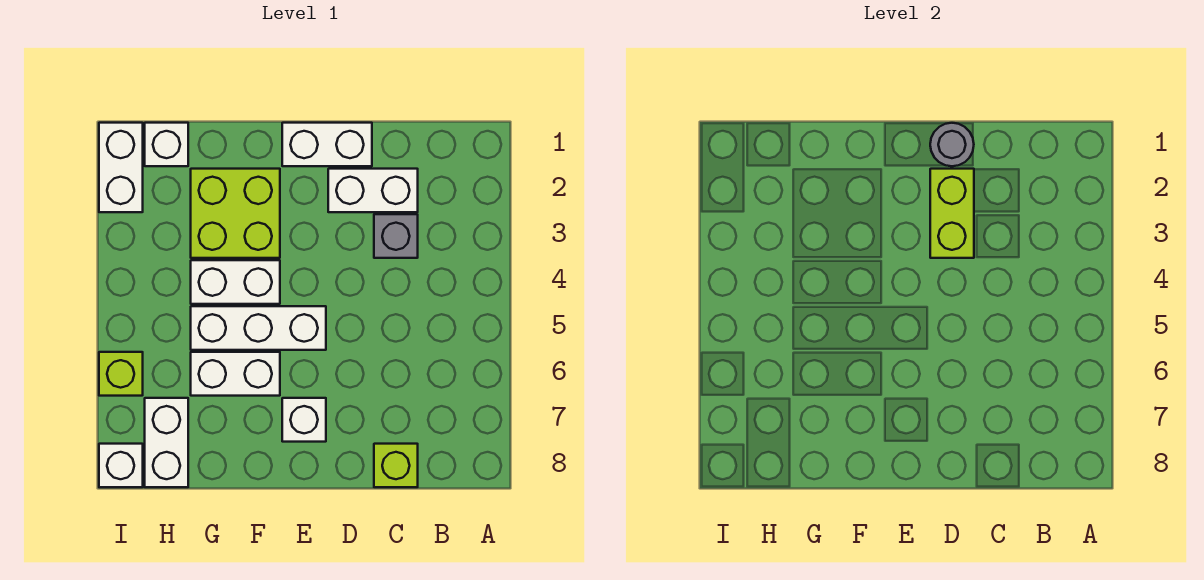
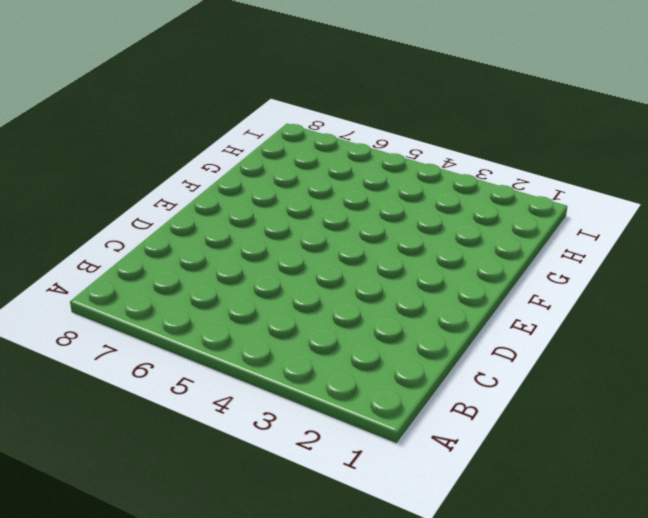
none -> white brick C2:D2 level 1
none -> grey brick C3 level 1
none -> lime brick C8 level 1

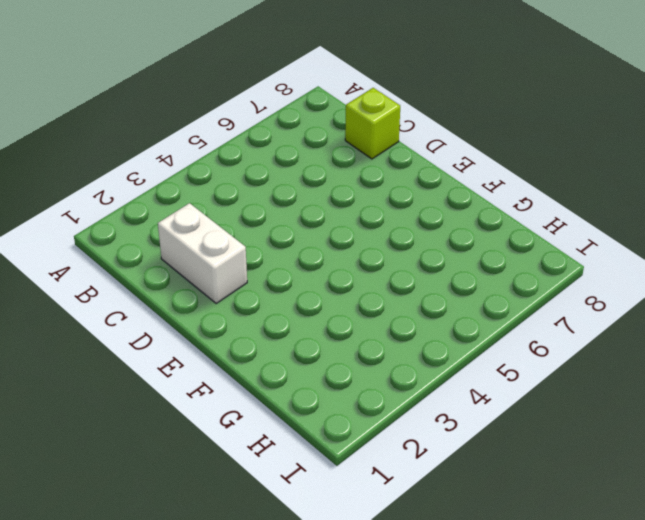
none -> grey brick C3 level 1
none -> white brick D1:E1 level 1
none -> white brick E5:G5 level 1

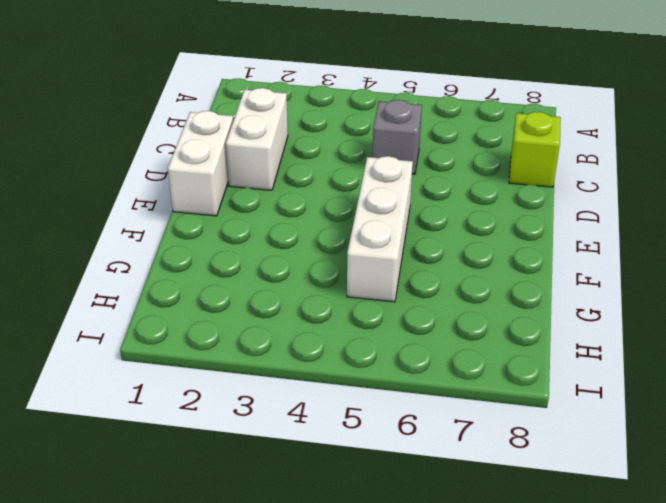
grey brick C5 level 1 -> grey brick C3 level 1
none -> white brick E7 level 1
none -> lime brick F2:G3 level 1
none -> white brick F4:G4 level 1

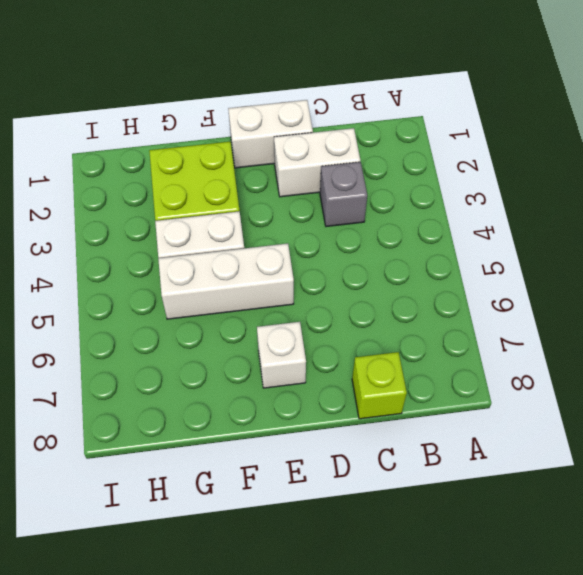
none -> white brick F6:G6 level 1
none -> white brick H1 level 1
none -> white brick H7:H8 level 1

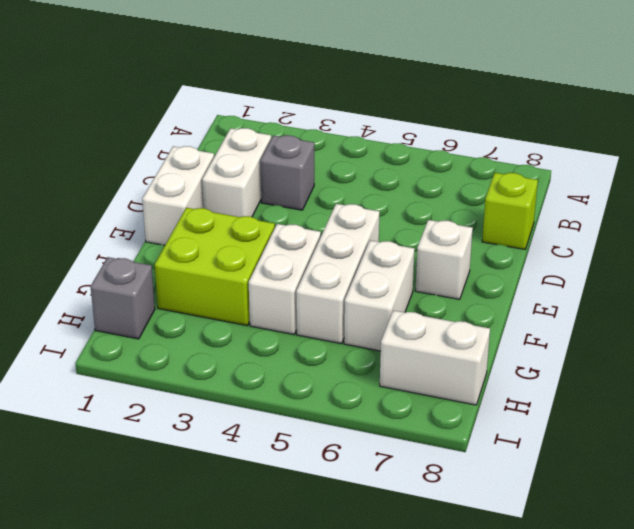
grey brick H1 level 1 -> white brick H1 level 1
none -> white brick I1:I2 level 1
none -> lime brick I6 level 1
none -> white brick I8 level 1

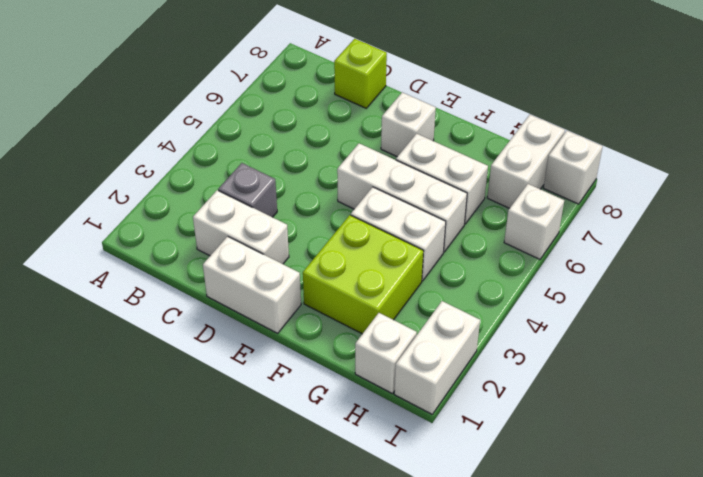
white brick I6 level 1 -> lime brick I6 level 1
none -> grey round brick D1 level 2
none -> lime brick D2:D3 level 2

